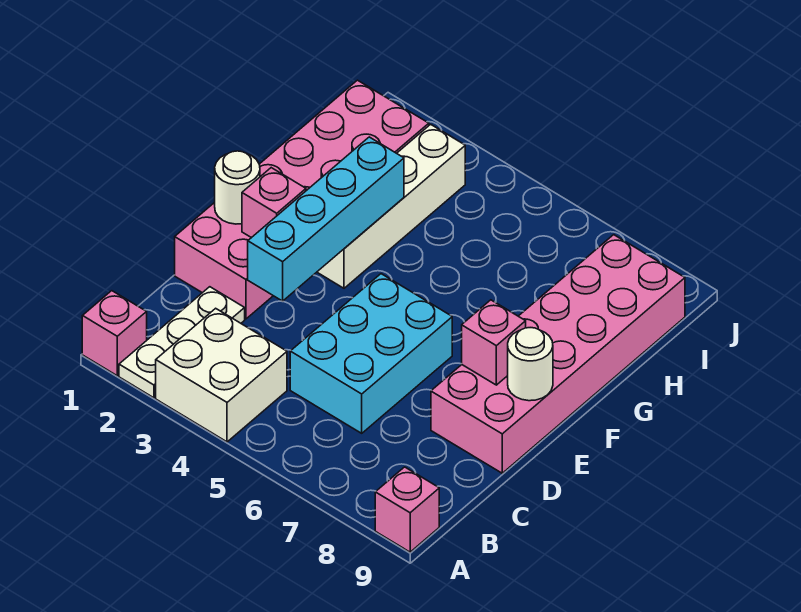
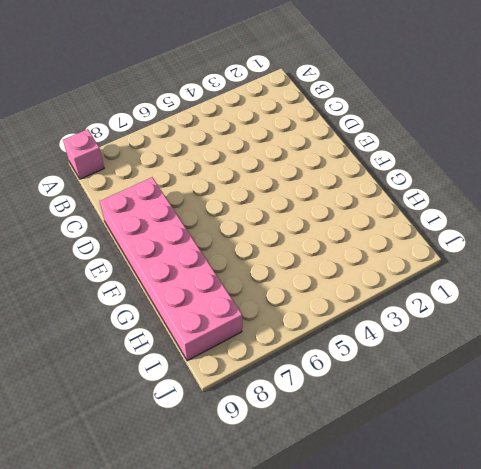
none -> pink brick A1 level 1
none -> white plate A2:C2 level 1
none -> white brick A3:B4 level 1

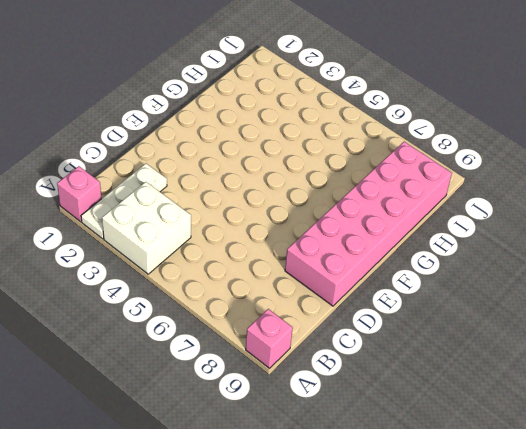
none -> cyan brick C5:E6 level 1
none -> pink brick D1:I2 level 1
none -> white brick F3:I3 level 1

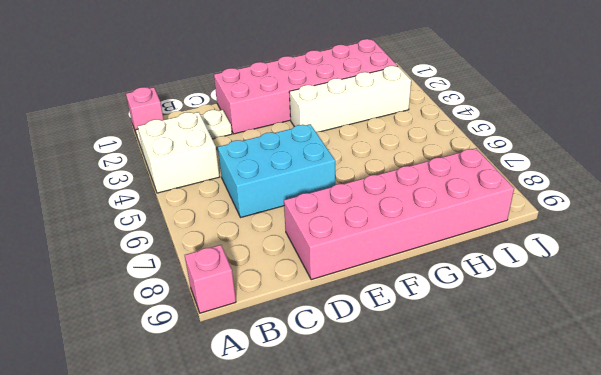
none -> cyan brick D3:G3 level 2
none -> white round brick E1 level 2
none -> pink brick E2 level 2

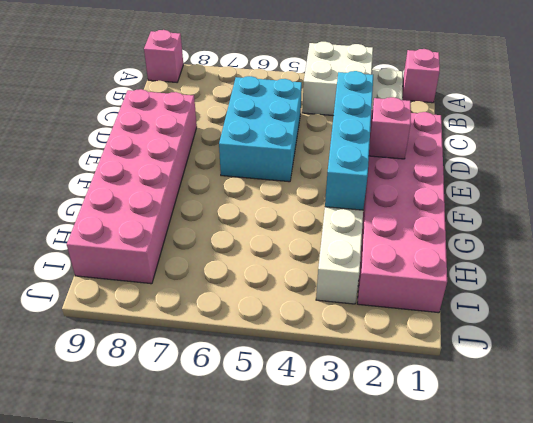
none -> white round brick E1 level 2
none -> pink brick E8 level 2
none -> white round brick E9 level 2

